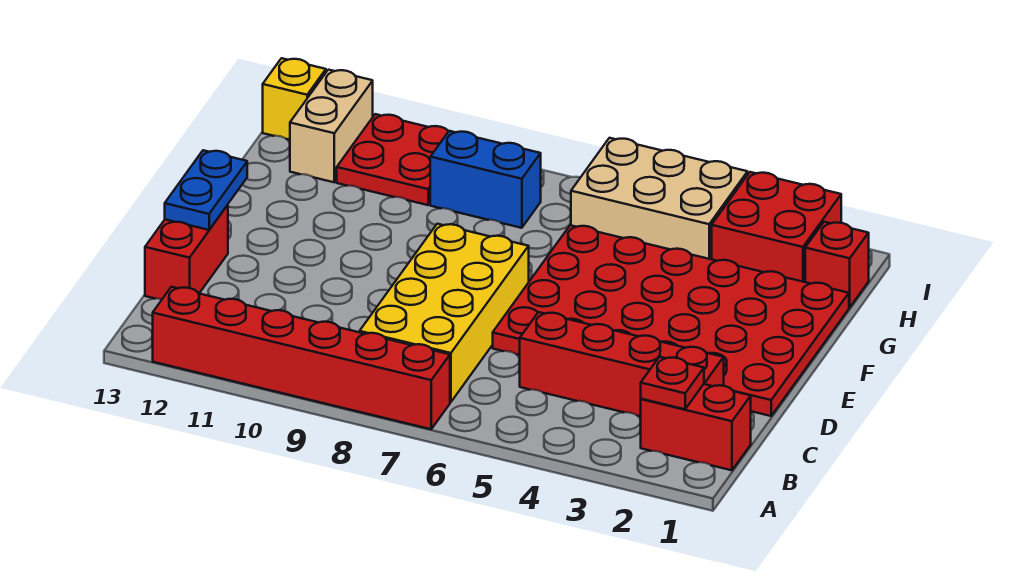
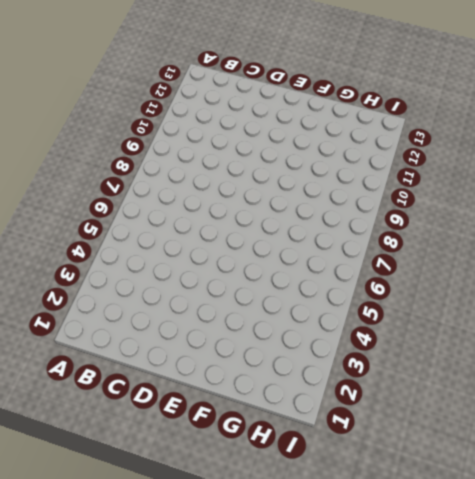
none -> red brick A7:A12 level 1
none -> red brick B1:B2 level 1
none -> yellow brick B7:E8 level 1

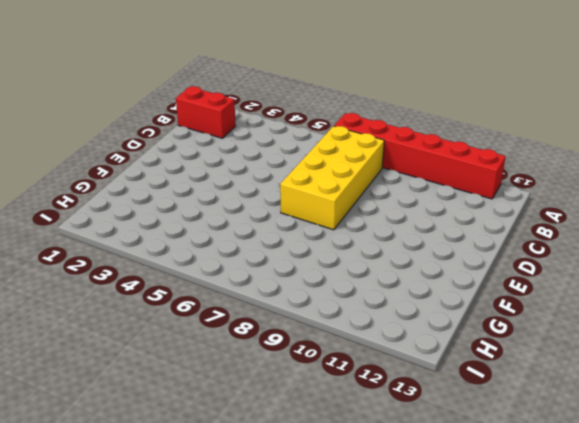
none -> red brick C2:C5 level 1
none -> red brick C13:D13 level 1
none -> red plate D1:G6 level 1

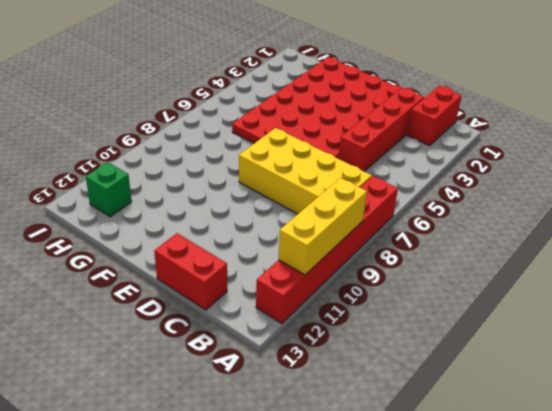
yellow brick A9:A11 level 2 -> none
green brick H12 level 1 -> tan brick H12:I12 level 1
none -> red brick H1 level 1
none -> red brick H2:I3 level 1
none -> tan brick H4:I6 level 1

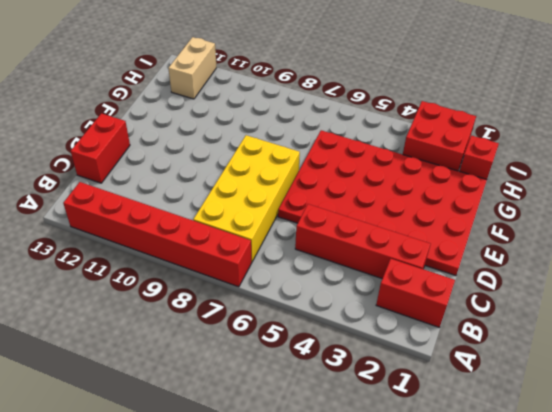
none -> tan brick H4:I6 level 1
none -> blue brick H8:H9 level 1
none -> red plate H10:I11 level 1

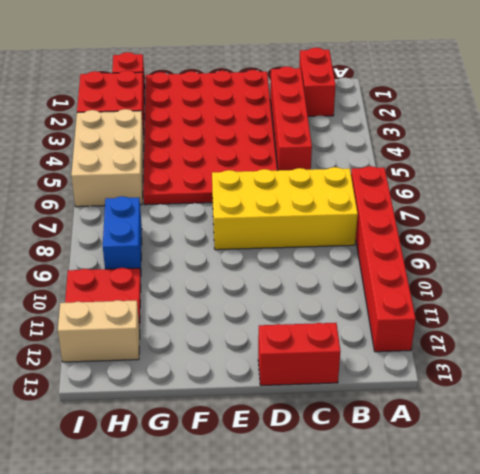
none -> yellow brick I13 level 1
none -> red plate B2 level 2
none -> blue plate D13:E13 level 2

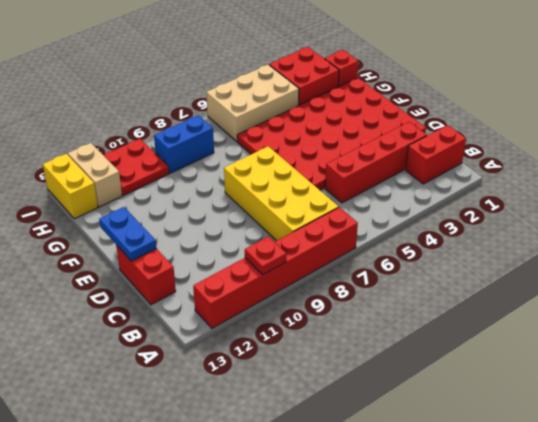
red plate A10 level 2 -> red plate B2 level 2
yellow brick H13:I13 level 1 -> yellow brick I13 level 1

